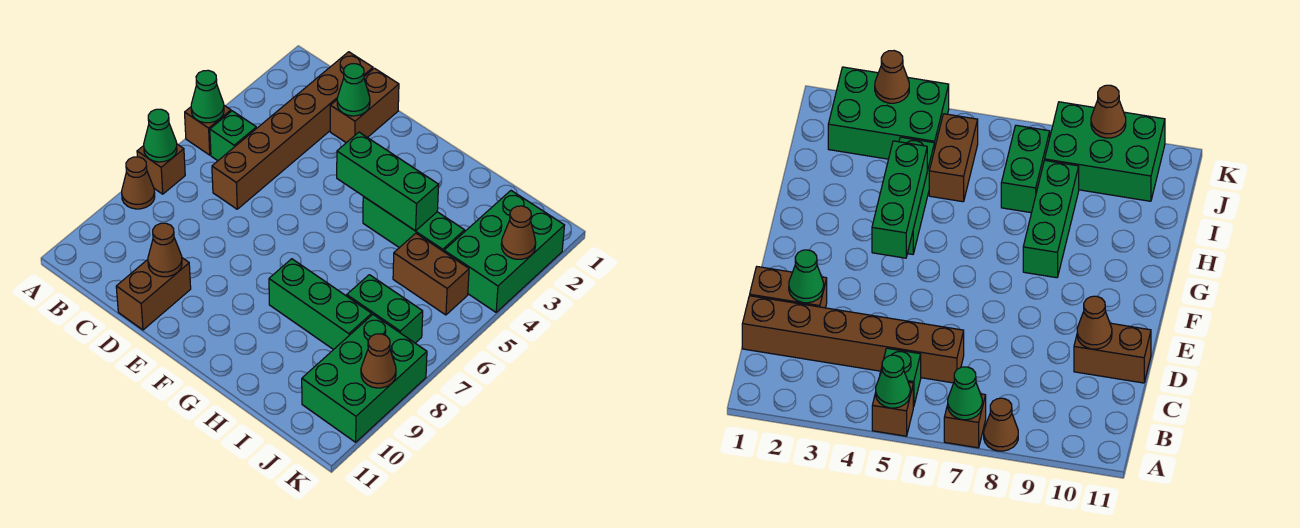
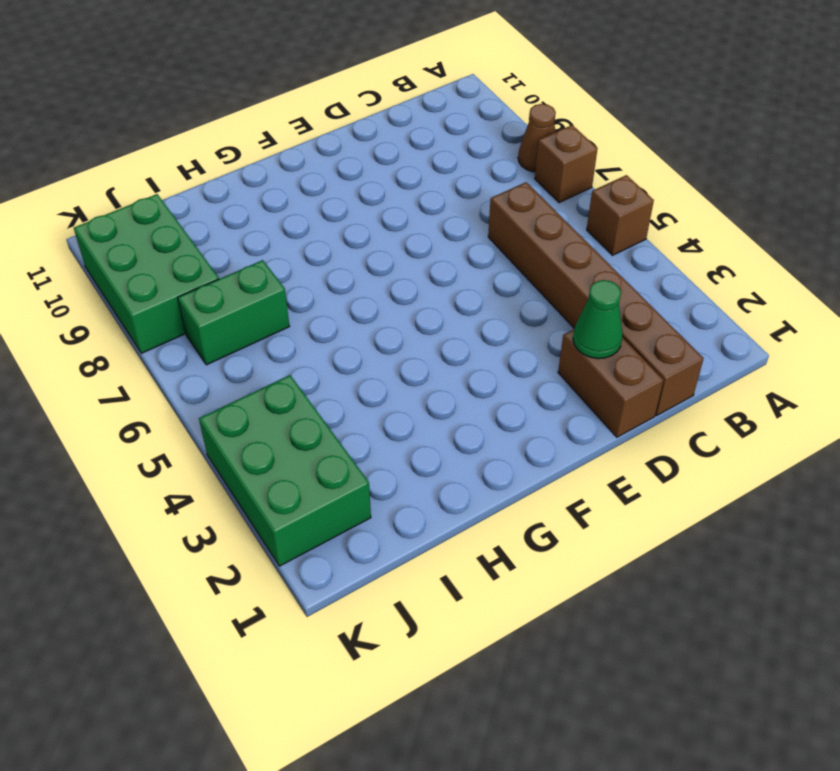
none -> green brick B5 level 1
none -> brown brick D10:D11 level 1
none -> green brick G4:I4 level 1

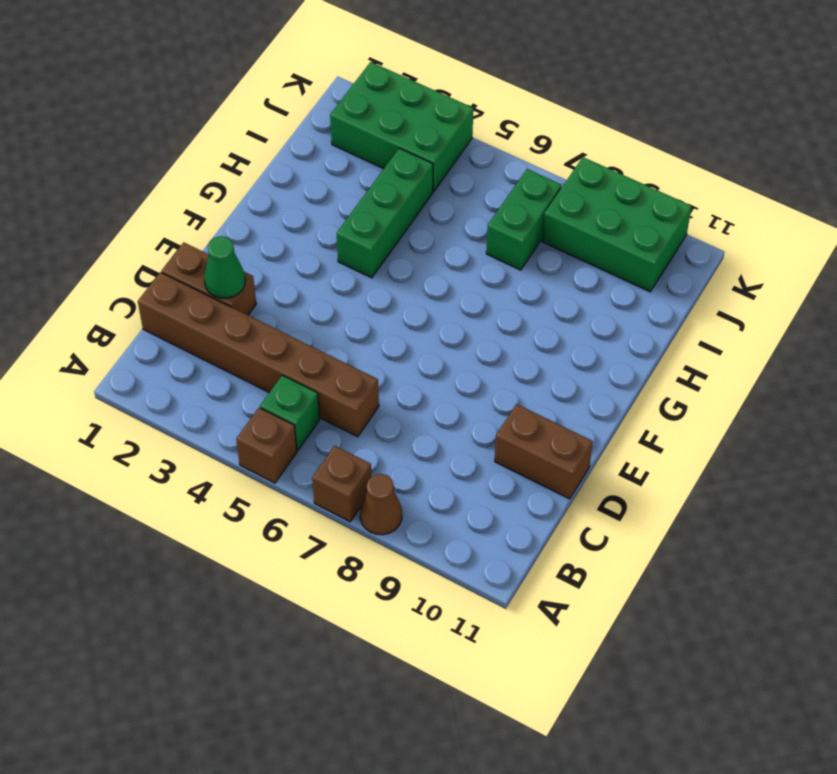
none -> green brick G8:I8 level 1
none -> brown brick I5:J5 level 1
none -> green cone A5 level 2

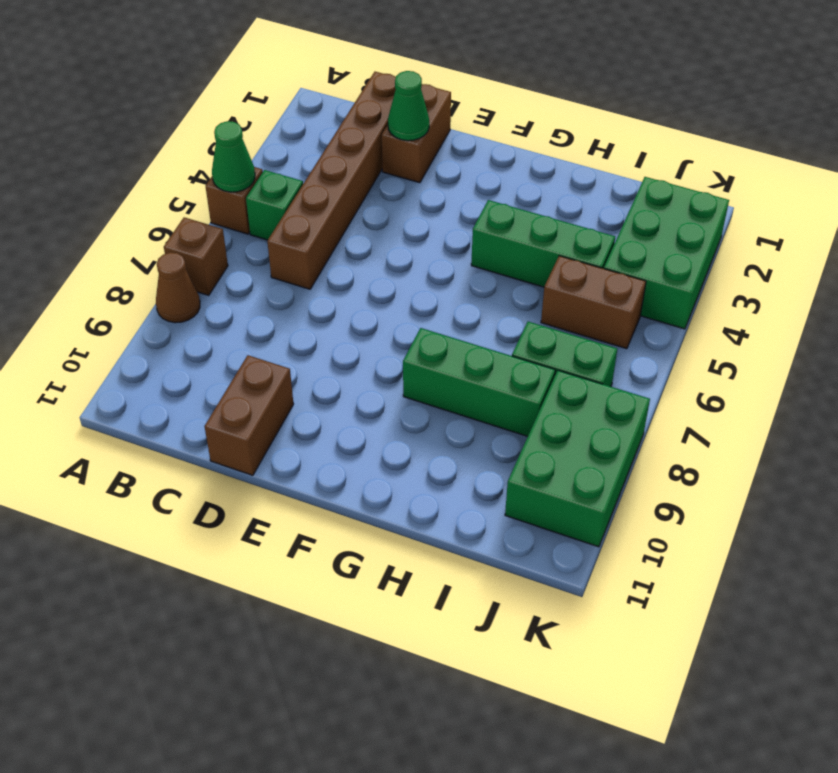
none -> green cone A7 level 2
none -> brown cone D10 level 2
none -> green brick F4:H4 level 2

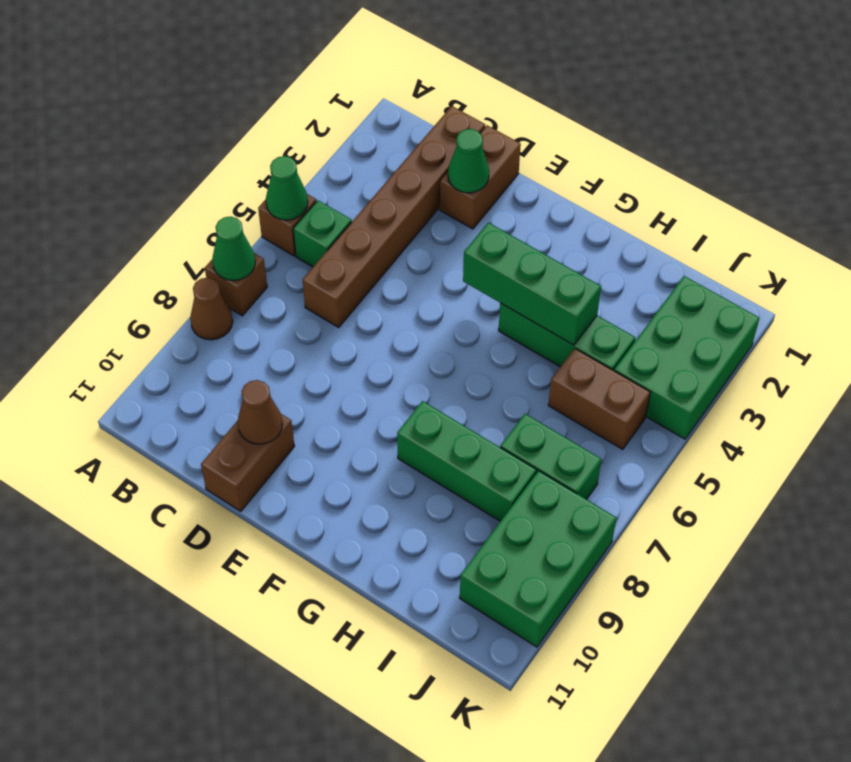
none -> brown cone K3 level 2
none -> brown cone K9 level 2

